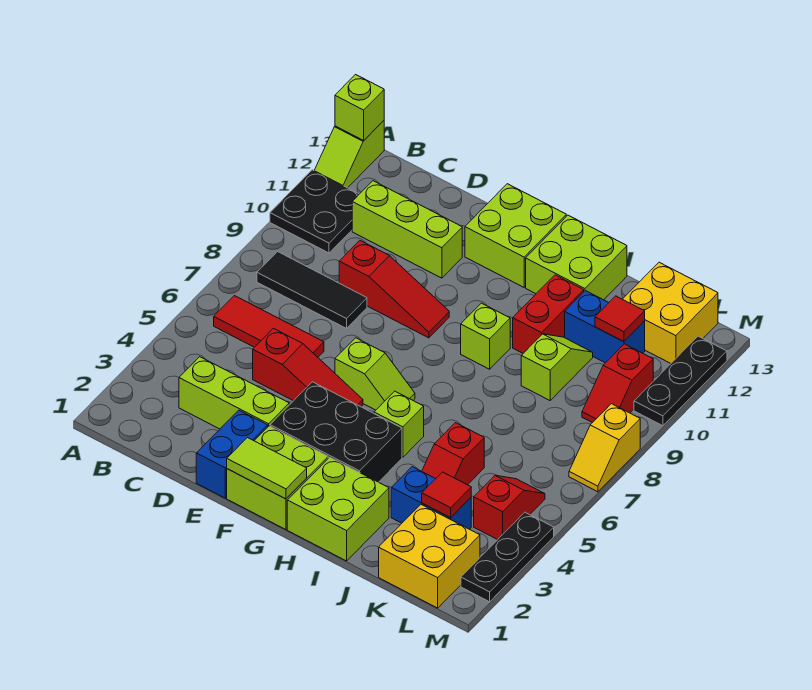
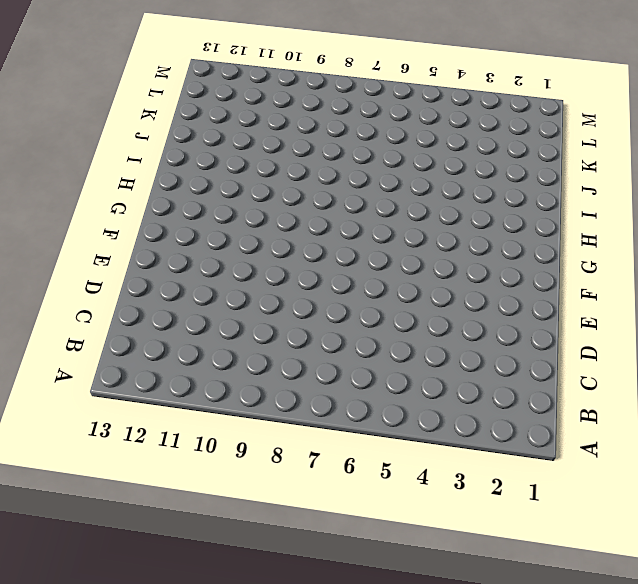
none -> black plate A10:B11 level 1
none -> lime slope A12:A13 level 1 top 13
none -> red tile B6:D6 level 1
none -> black tile B8:D8 level 1

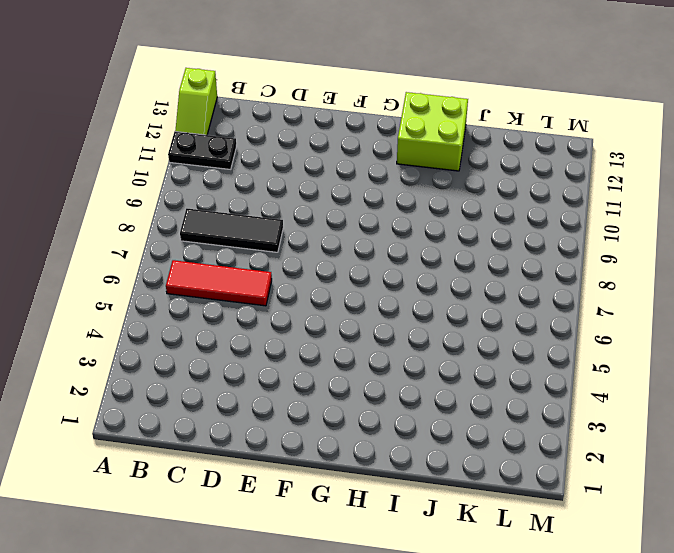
black plate A11:B11 level 1 -> black plate A10:B11 level 1
none -> lime brick C3:E3 level 1
none -> lime brick C11:E11 level 1
none -> red slope D5:F5 level 1 top D
none -> red slope D9:F9 level 1 top D

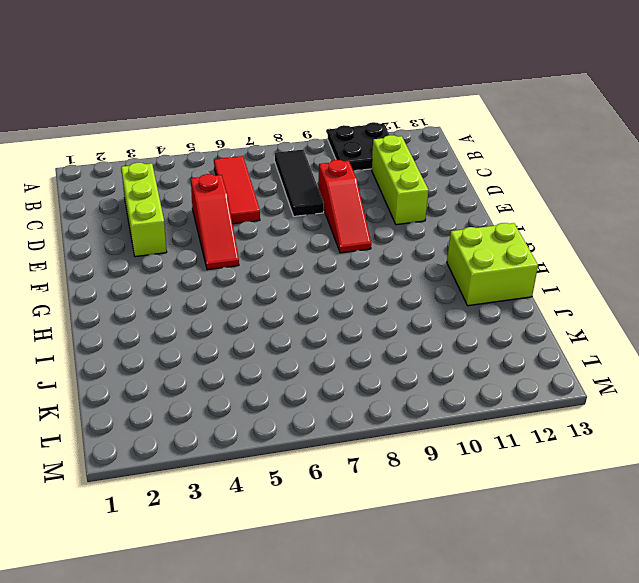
none -> lime slope A12:A13 level 1 top 13
none -> blue brick E1:E2 level 1
none -> lime brick F1:G2 level 1
none -> black brick F3:H4 level 1

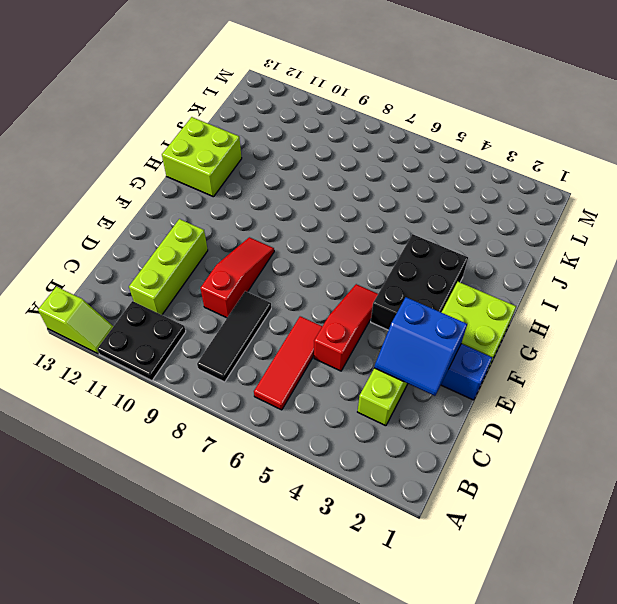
blue slope D2:E3 level 2 top E -> none
none -> lime slope F6:G6 level 1 top F
none -> lime brick F12:G13 level 1
none -> lime brick H1:I2 level 1
none -> lime brick H5 level 1

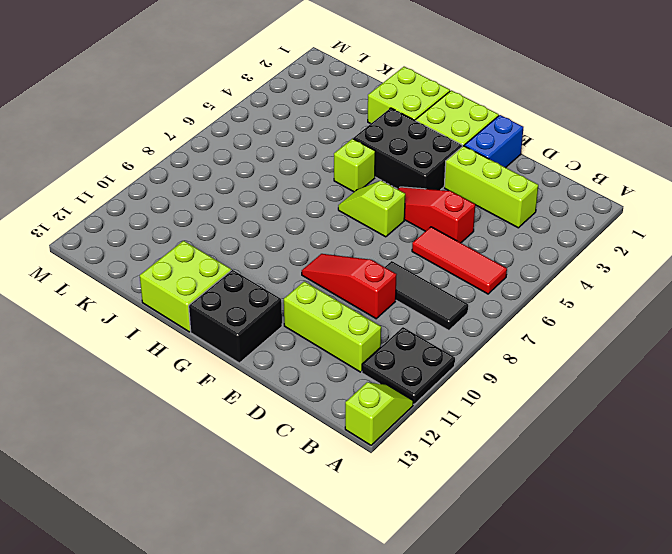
black brick F12:G13 level 1 -> lime brick F12:G13 level 1
none -> lime brick H9 level 1
none -> red brick I10:I11 level 1
none -> blue brick J3:K3 level 1
none -> red slope J4:J5 level 1 top 5

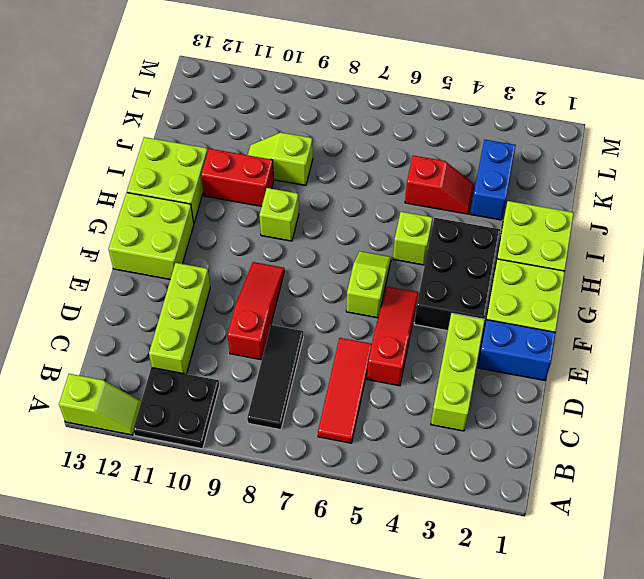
none -> blue brick J11:K11 level 1
none -> yellow brick K1:L2 level 1
none -> yellow brick K12:L13 level 1
none -> red slope L4:L5 level 1 top 4

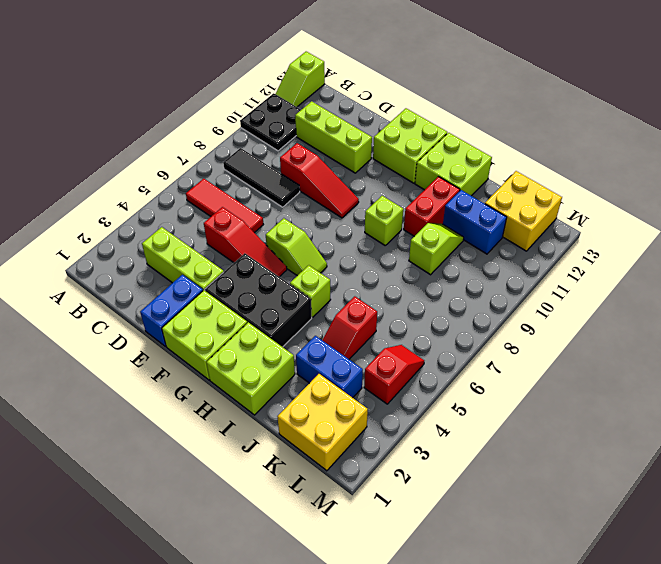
none -> red slope L9:L10 level 1 top 10
none -> black plate M2:M4 level 1
none -> yellow slope M7:M8 level 1 top 8
none -> black plate M10:M12 level 1

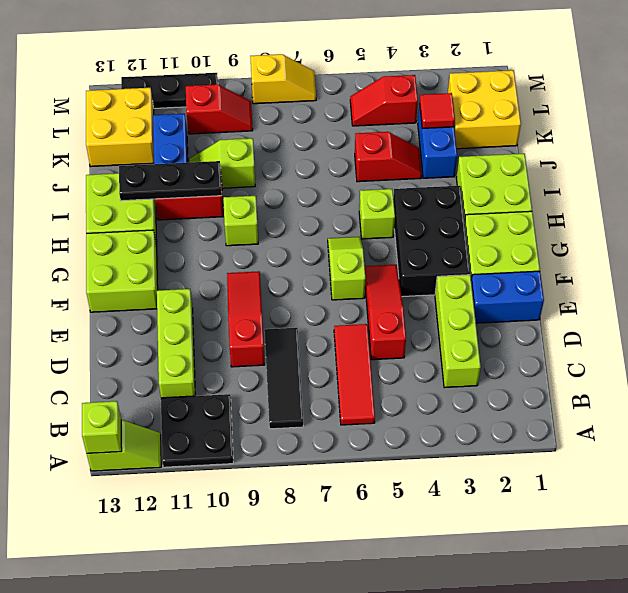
black plate I10:I12 level 2 -> black plate M2:M4 level 1
none -> lime tile F1:G1 level 2
none -> red tile K11 level 2

